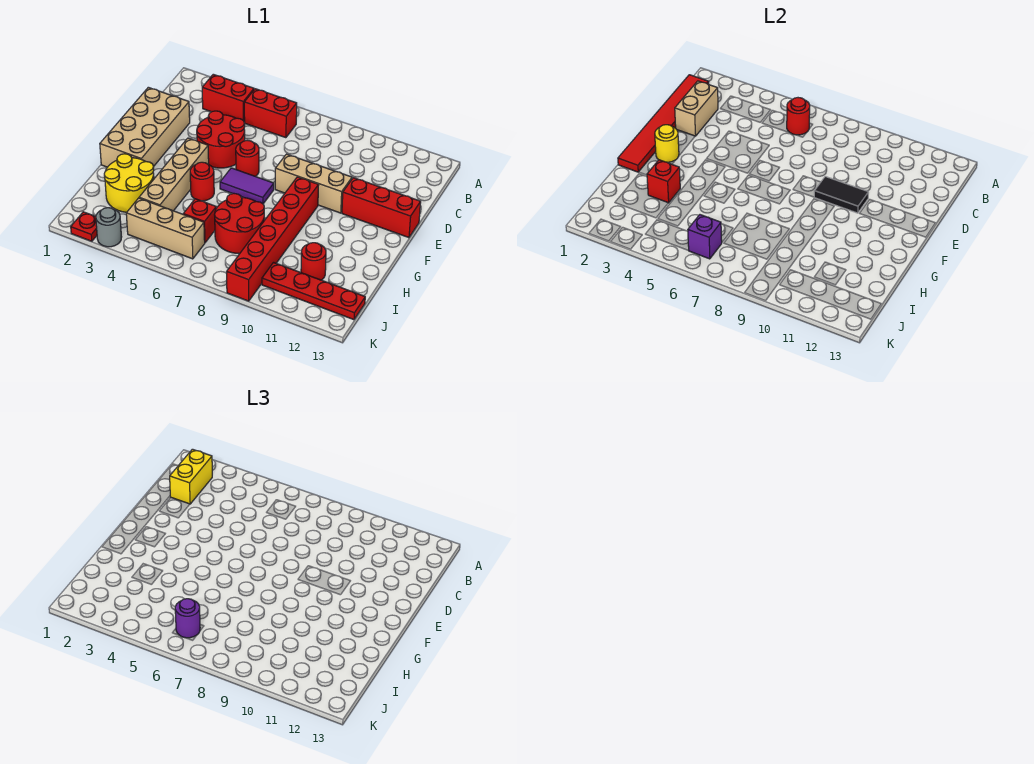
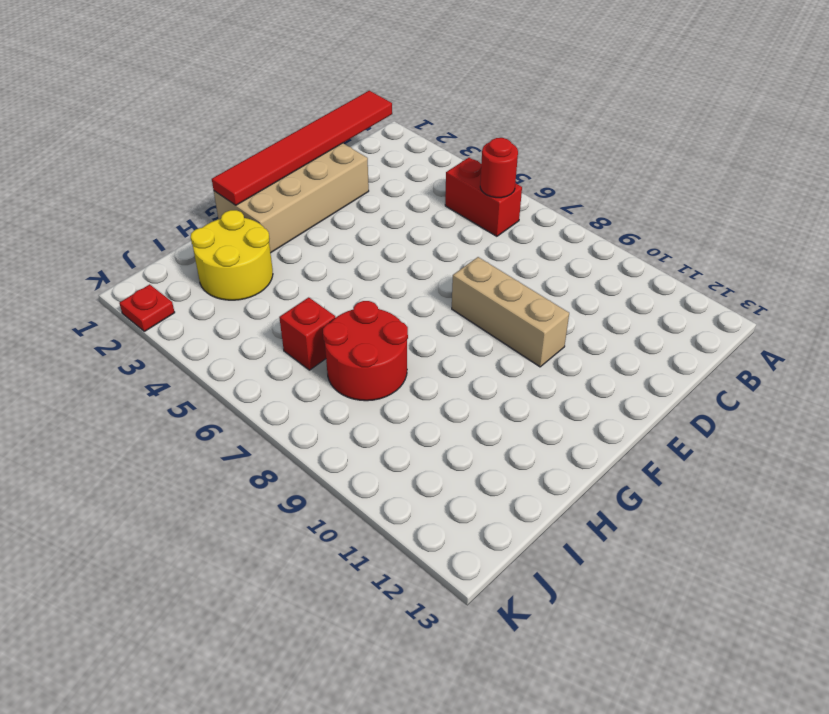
none -> red brick B3:B4 level 1
none -> red round brick D4:E5 level 1
none -> red round brick E6 level 1

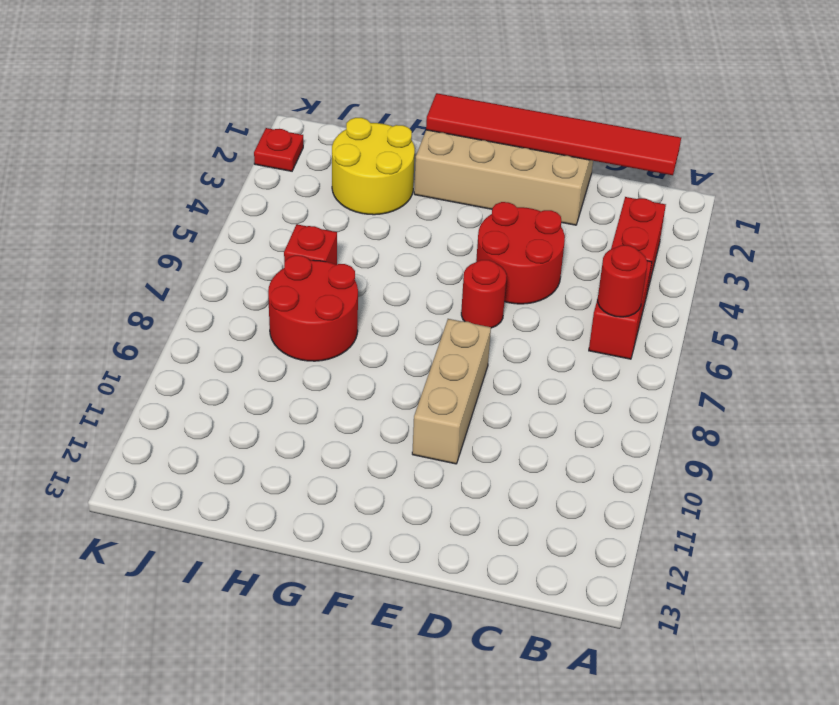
none -> red brick E11:E13 level 1
none -> tan brick F4:I4 level 1
none -> purple tile F6:F7 level 1

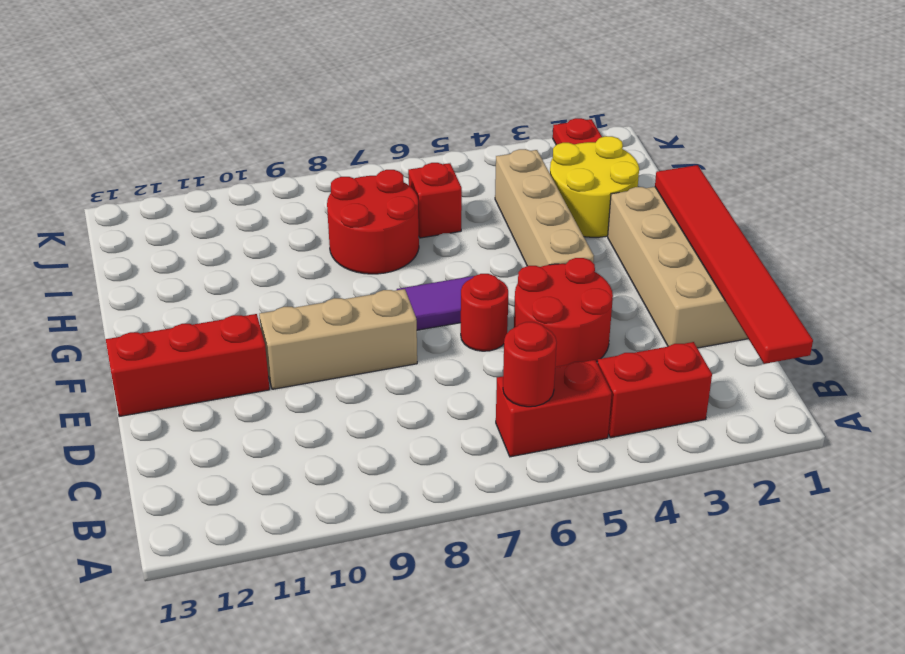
none -> red brick F9:K9 level 1
none -> red round brick G5 level 1
none -> red round brick I11 level 1

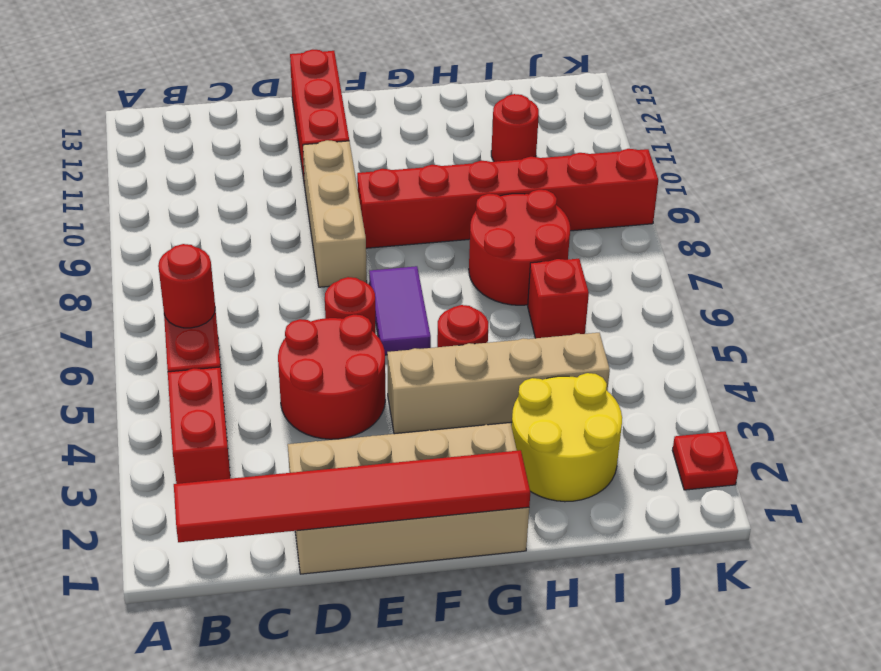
none -> tan brick J4:J6 level 1
none -> red plate J10:J13 level 1
none -> grey round brick K3 level 1

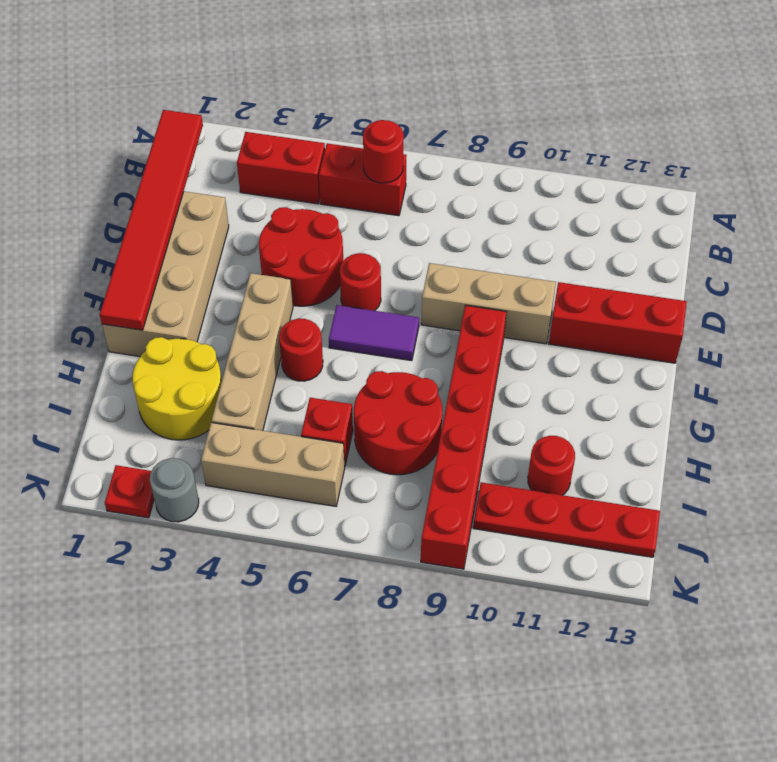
none -> tan brick C2:D2 level 2
none -> black tile E9:E10 level 2
none -> yellow round brick F2 level 2

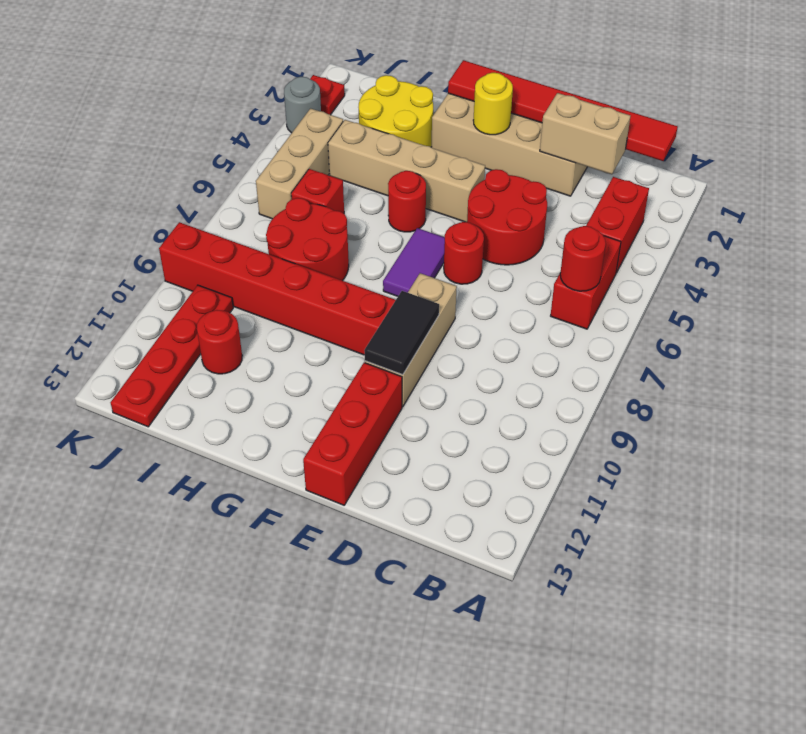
none -> red brick H3 level 2
none -> purple brick J6 level 2
none -> yellow brick B2:C2 level 3

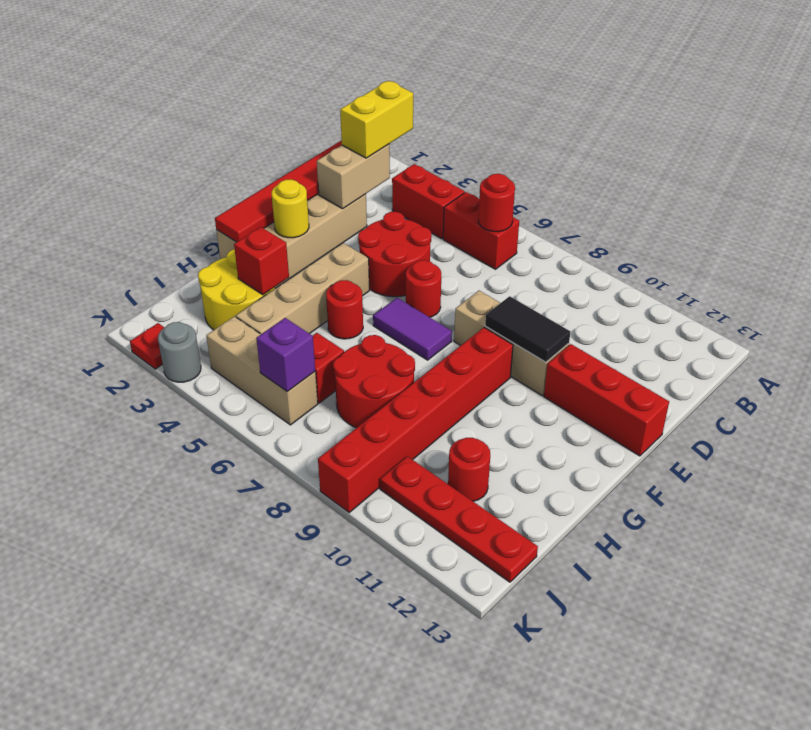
none -> purple round brick J6 level 3

